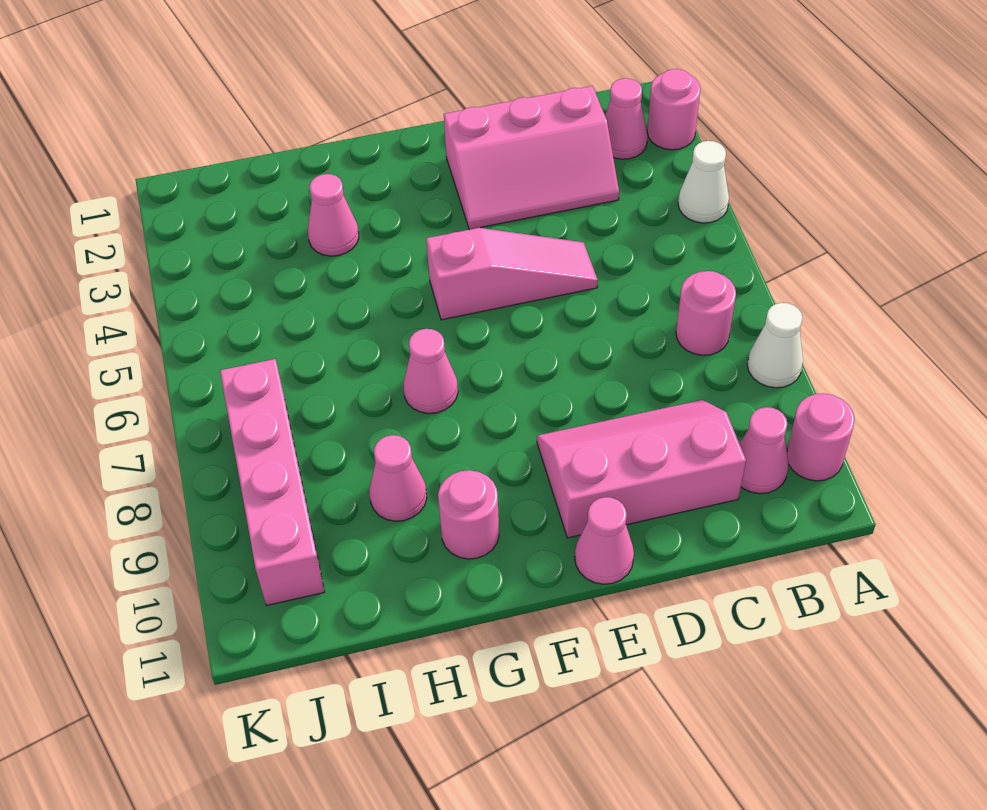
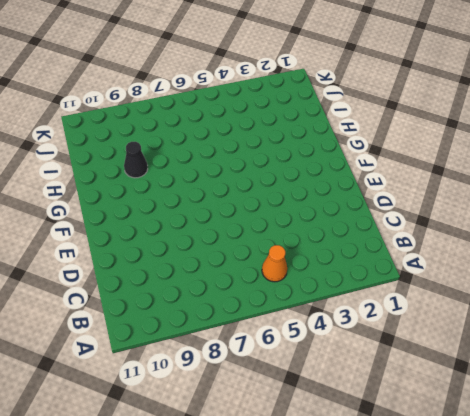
orange cone B5 level 1 -> none
black cone H9 level 1 -> pink cone H9 level 1
none -> pink round brick A2 level 1
none -> white cone A4 level 1
none -> white cone A8 level 1

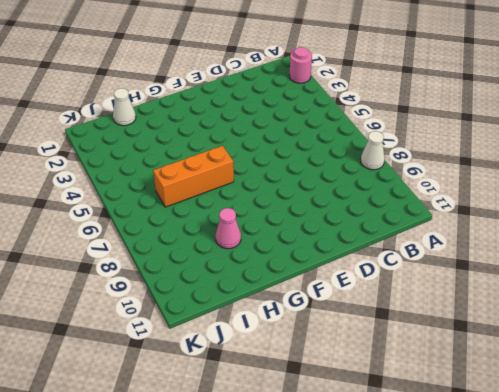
orange brick G6:I6 level 1 -> none
white cone I1 level 1 -> white cone A4 level 1
none -> pink round brick A10 level 1
none -> pink cone B2 level 1
none -> pink round brick B7 level 1

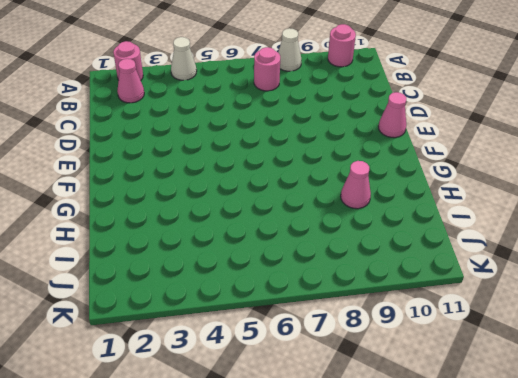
none -> pink cone B10 level 1
none -> pink slope C2:E3 level 1 top 2
none -> pink slope C9:E10 level 1 top 10

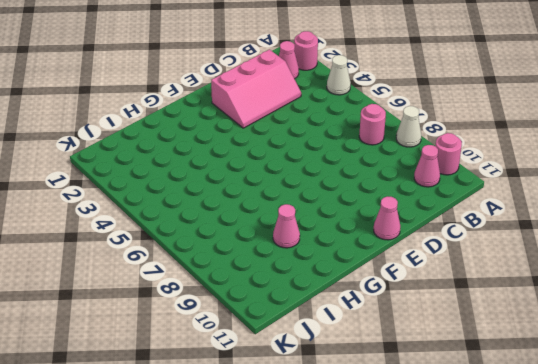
none -> pink slope C9:E10 level 1 top 10
none -> pink slope D5:F5 level 1 top F
none -> pink cone G7 level 1

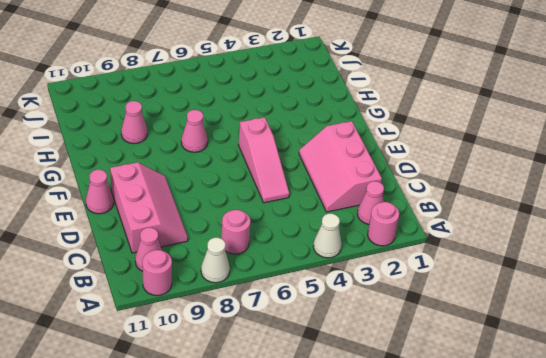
none -> pink round brick G10 level 1
none -> pink cone H3 level 1
none -> pink brick J7:J10 level 1

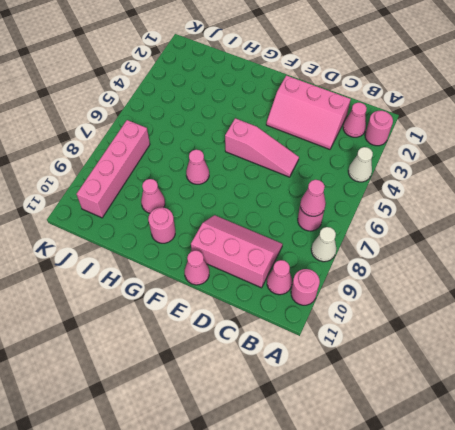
pink cone B7 level 2 -> pink cone H3 level 1

